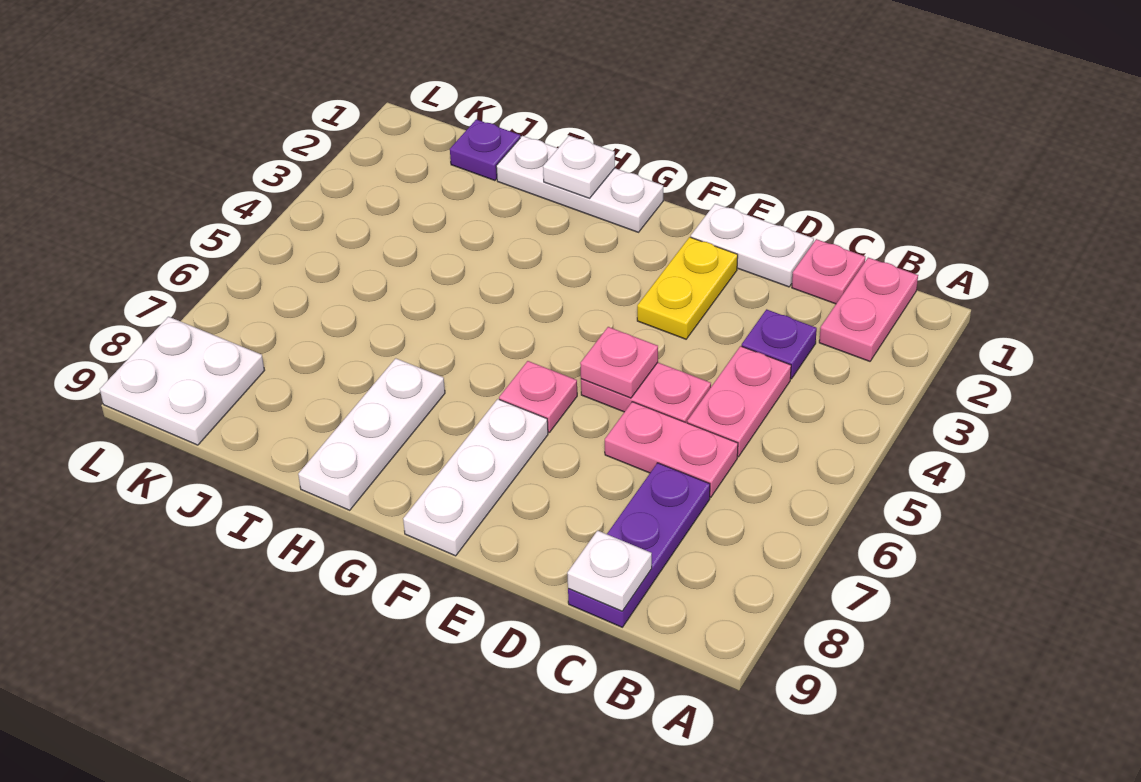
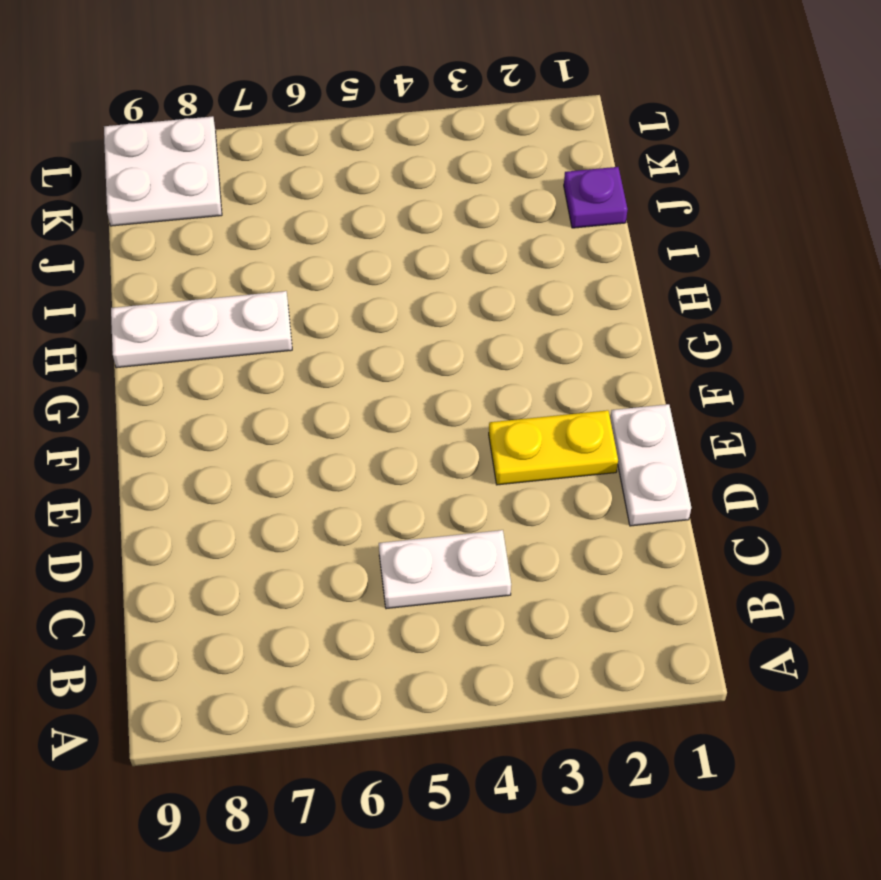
white plate C4:C5 level 1 -> pink plate C4:C5 level 1
none -> pink plate B1:B2 level 1
none -> pink plate C1 level 1
none -> purple plate C3 level 1

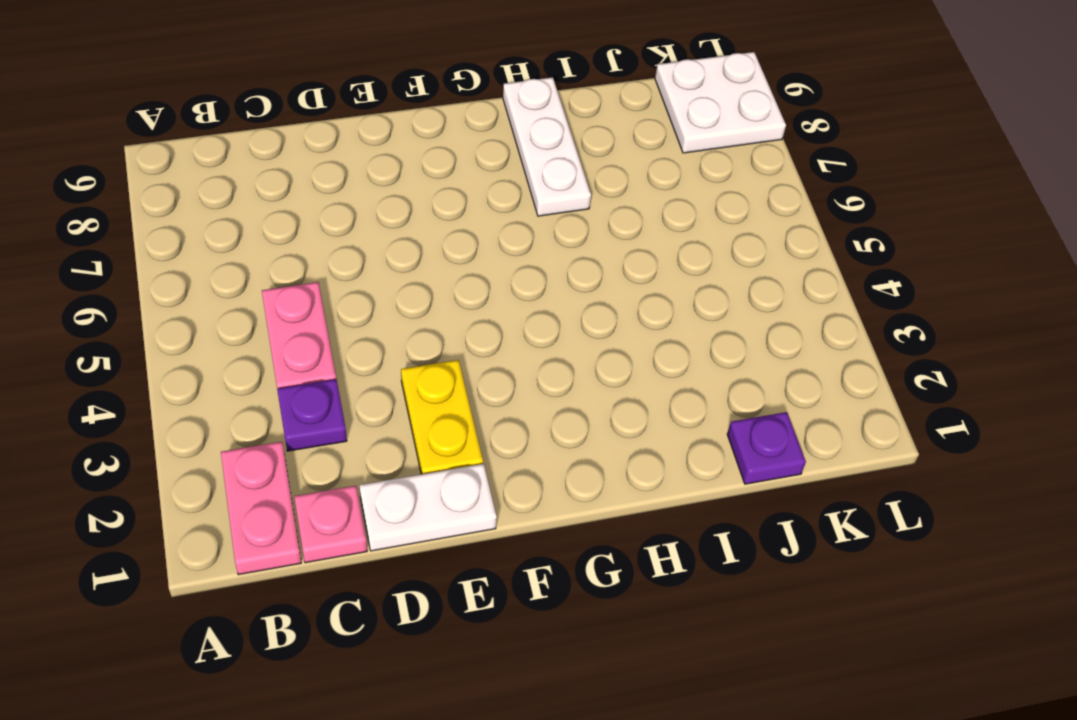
none -> pink plate C6:D6 level 1
none -> purple plate C7:C9 level 1
none -> pink plate D5:E5 level 1

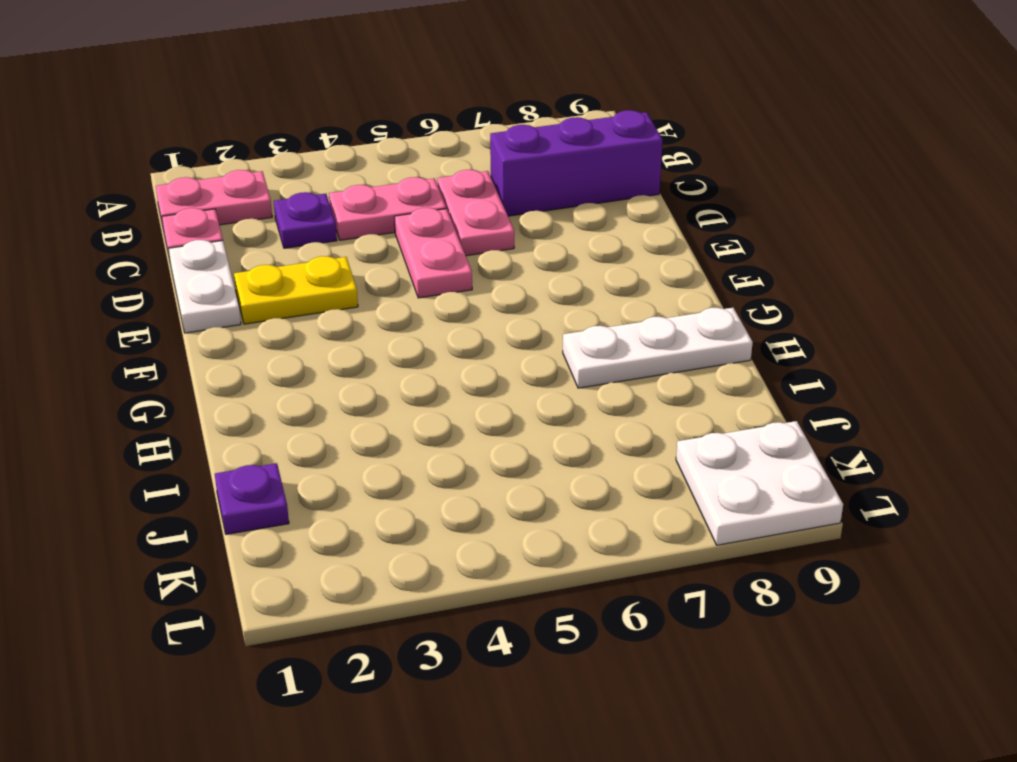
purple brick C7:C9 level 1 -> purple plate C7:C9 level 1
none -> pink plate F6 level 1
none -> white plate F7:F9 level 1
none -> white plate G1:I1 level 1

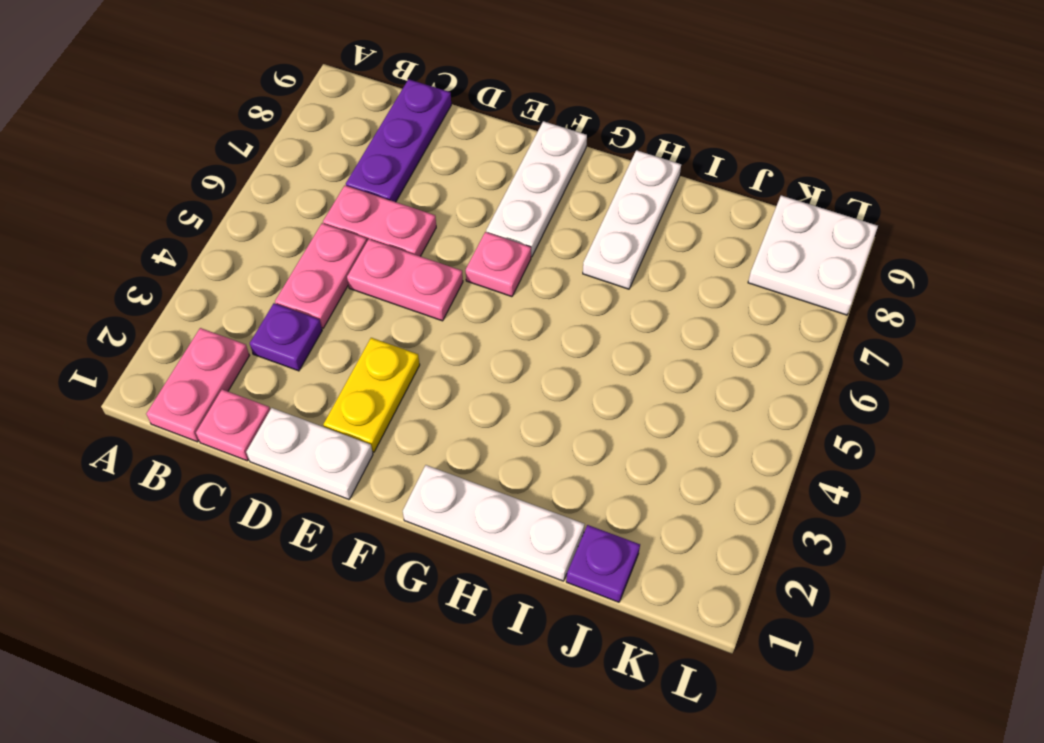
none -> white plate C9 level 2
none -> pink plate E5 level 2
none -> white plate H1 level 2

